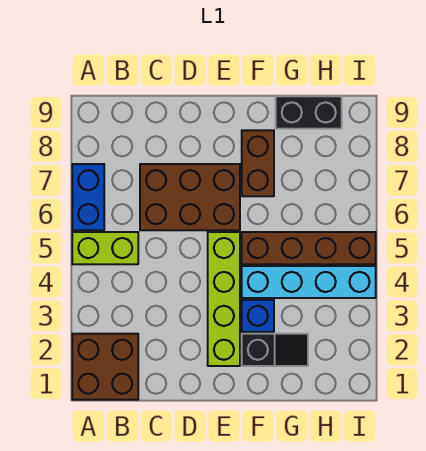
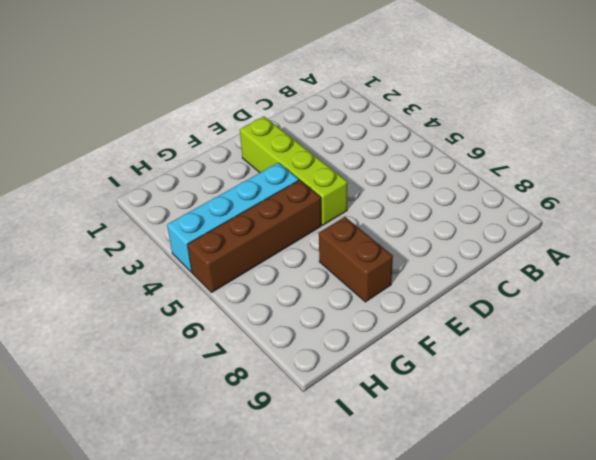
none -> brown brick A1:B2 level 1
none -> lime brick A5:B5 level 1

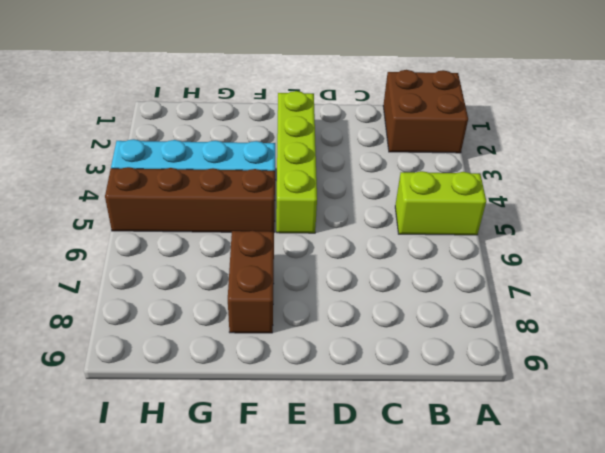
none -> blue brick A6:A7 level 1
none -> brown brick C6:E7 level 1

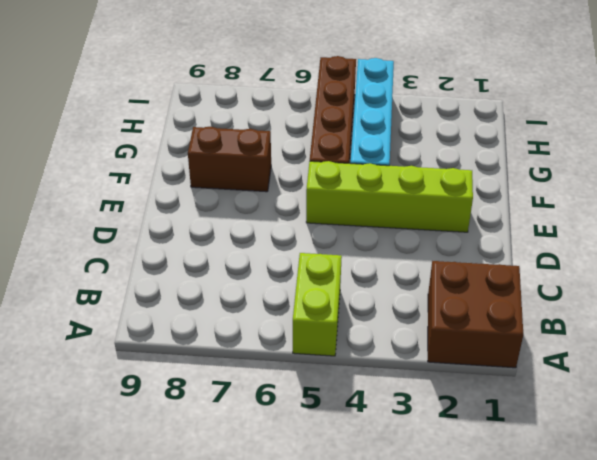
none -> blue brick A6:A7 level 1
none -> brown brick C6:E7 level 1

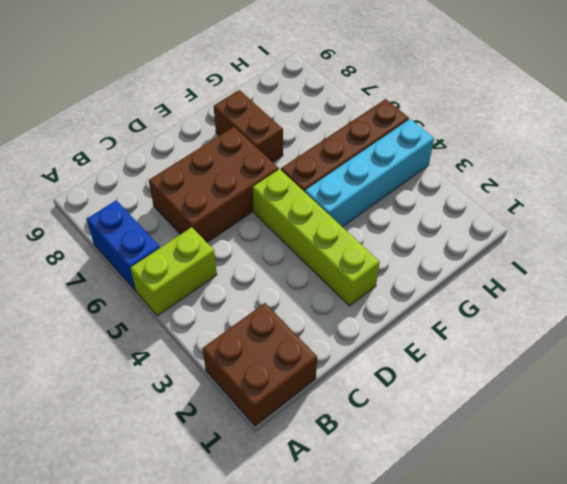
none -> black slope F2:G2 level 1 top F
none -> blue brick F3 level 1

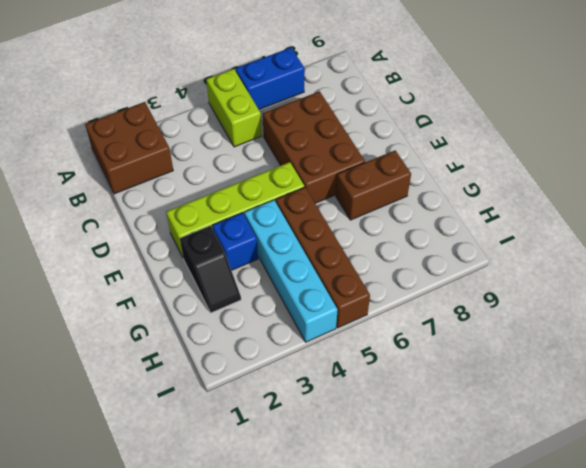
none -> black brick G9:H9 level 1

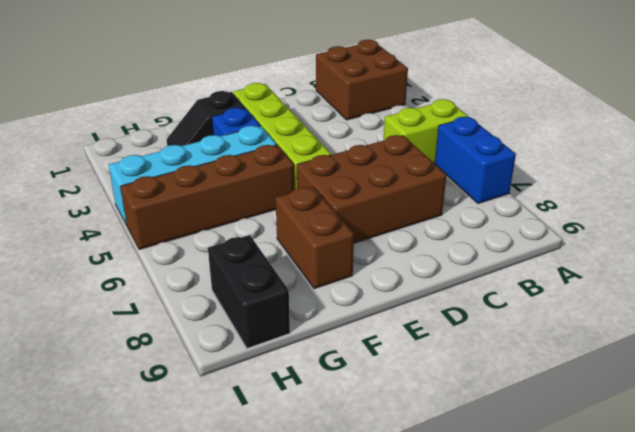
black brick H8:H9 level 1 -> black brick G9:H9 level 1

